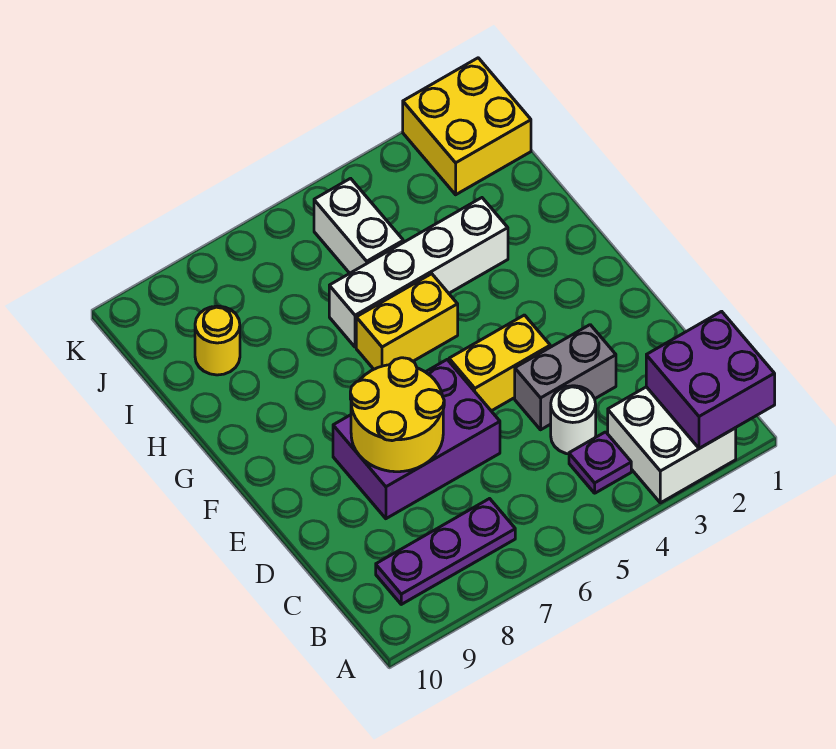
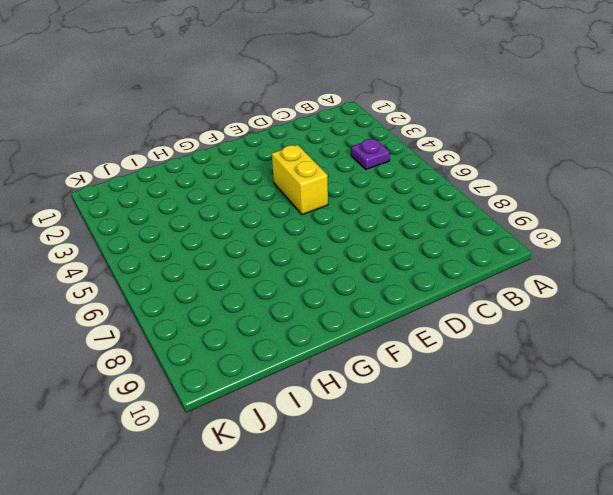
none -> white brick A2:B3 level 1
none -> purple plate B7:B9 level 1
none -> white round brick C4 level 1

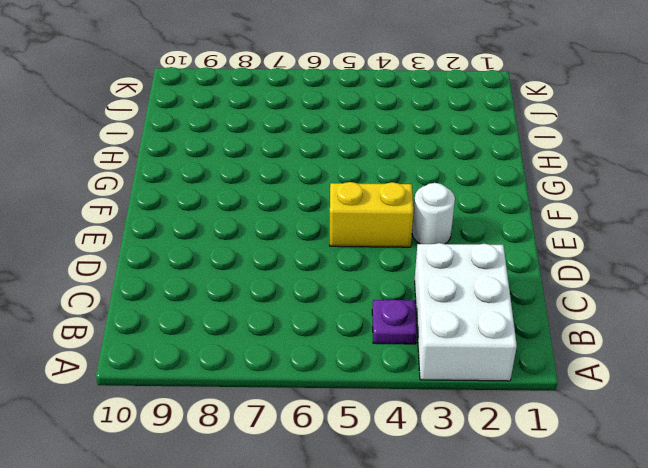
white brick A2:C3 level 1 -> white brick A2:B3 level 1
white round brick E3 level 1 -> white round brick C4 level 1
none -> purple plate B7:B9 level 1
none -> grey brick D3:D4 level 1
none -> purple brick D6:E8 level 1

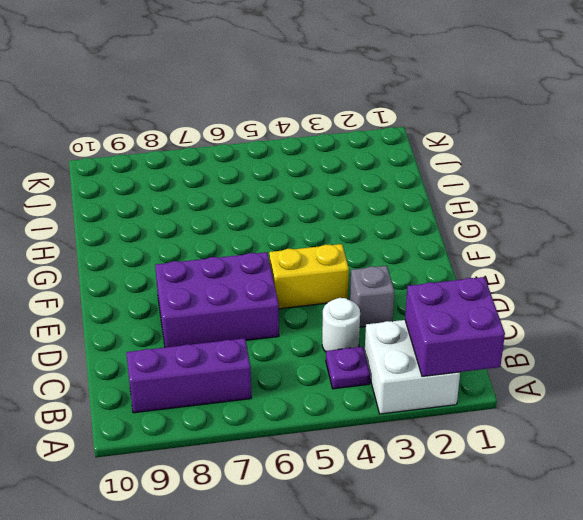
purple brick B7:B9 level 1 -> purple plate B7:B9 level 1
grey brick D3 level 1 -> grey brick D3:D4 level 1
none -> yellow brick G5:G6 level 1
none -> white brick H3:H6 level 1
none -> white brick I5:J5 level 1

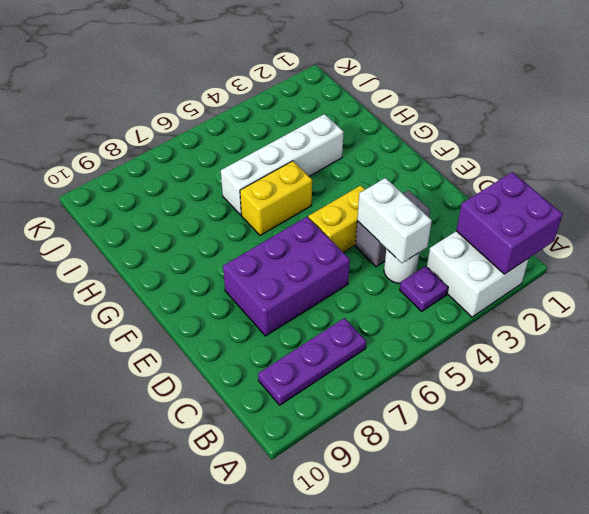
white brick C4:D4 level 2 -> white brick I5:J5 level 1
none -> yellow round brick I9 level 1
none -> yellow brick J1:K2 level 1
none -> yellow round brick D7:E8 level 2

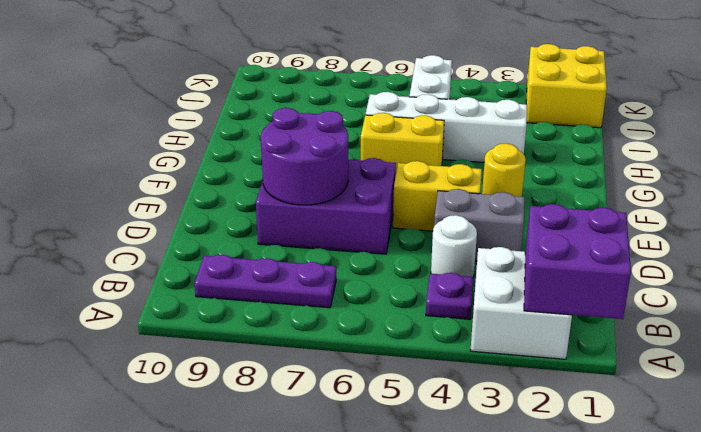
purple round brick D7:E8 level 2 -> yellow round brick D7:E8 level 2
yellow round brick F3 level 1 -> yellow round brick I9 level 1

